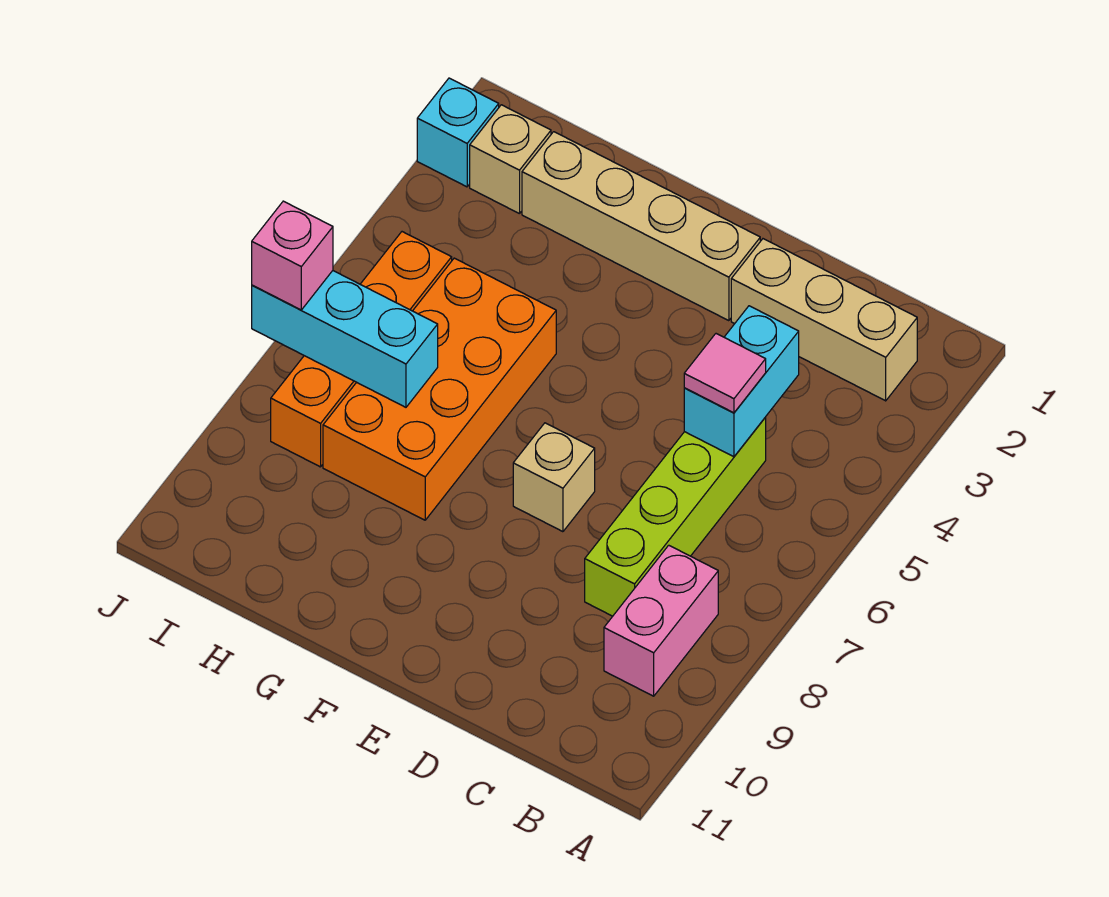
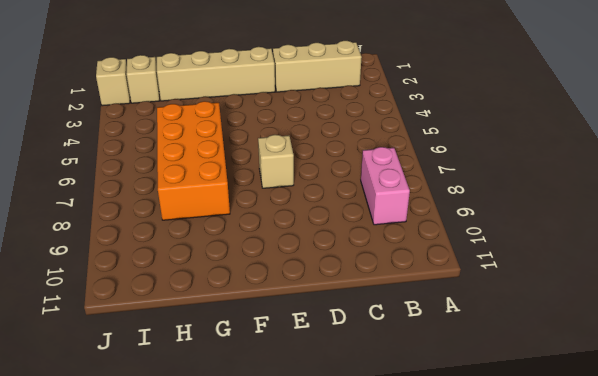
tan brick J2 level 1 -> cyan brick J2 level 1
none -> lime brick C5:C8 level 1
none -> orange brick I5:I8 level 1
none -> cyan brick C4:C5 level 2

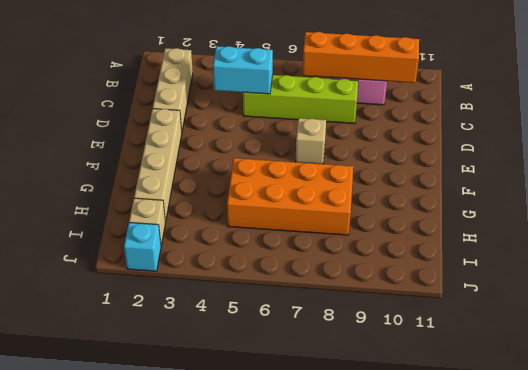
orange brick B7:B10 level 2 -> orange brick I5:I8 level 1
none -> cyan brick H7:J7 level 2
none -> pink tile C5 level 3
none -> pink brick J7 level 3

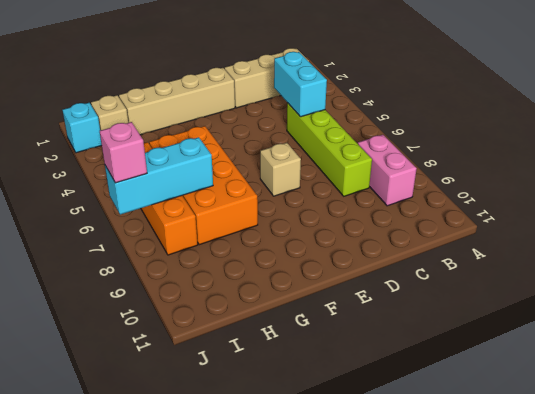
none -> pink tile C5 level 3

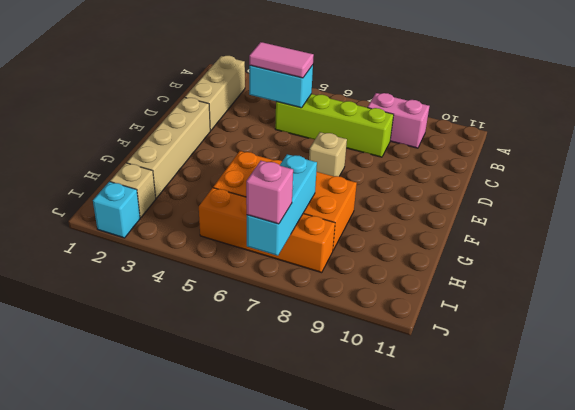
pink tile C4:C5 level 3 -> pink tile C5 level 3

